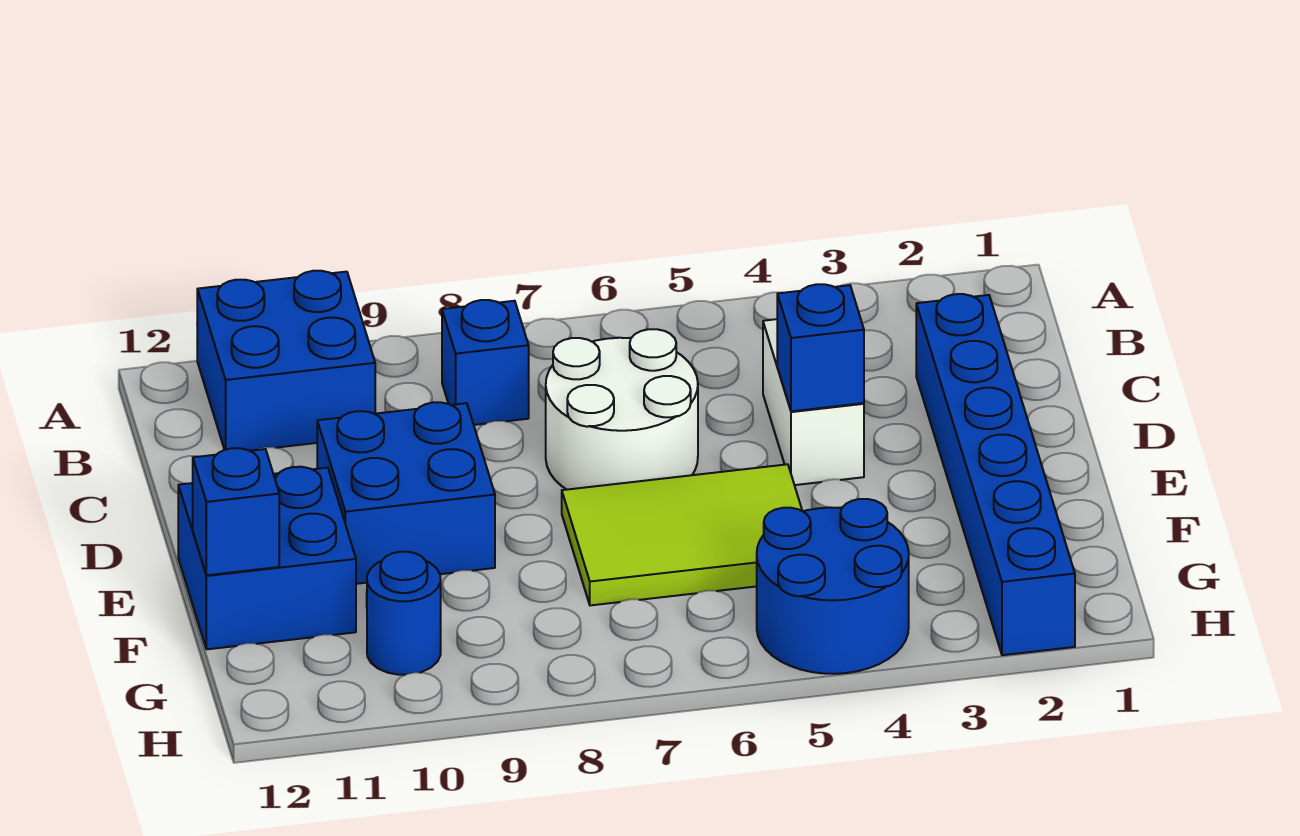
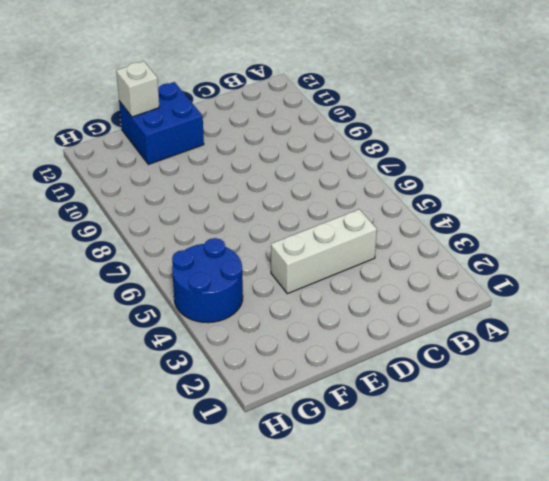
white brick C4:E4 level 1 -> white brick C4:D4 level 1
white brick F12 level 2 -> blue brick F12 level 2
none -> blue brick A10:B11 level 1
none -> blue brick B8 level 1
none -> blue brick C2:H2 level 1

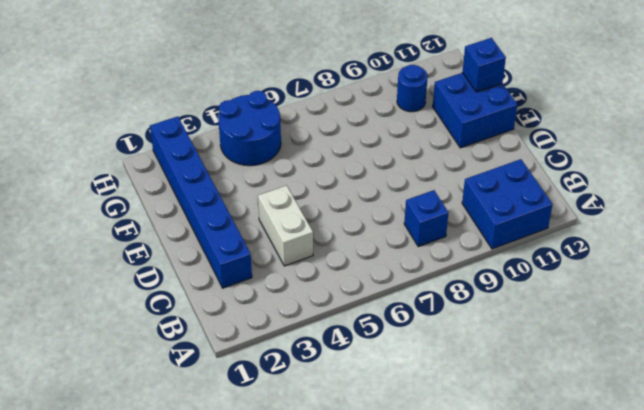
none -> white round brick C6:D7 level 1
none -> blue brick D9:E10 level 1
none -> lime tile E5:F7 level 1

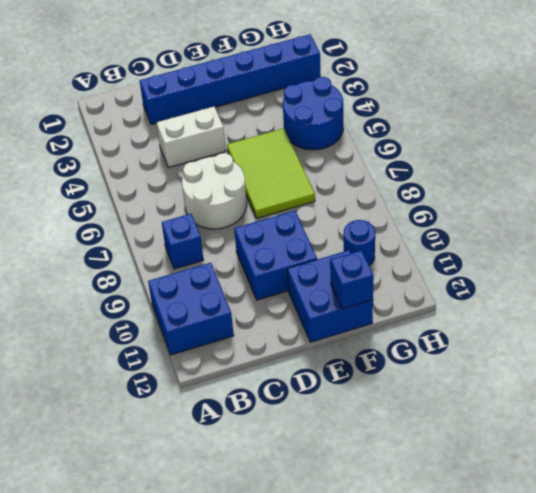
none -> blue brick D4 level 2

